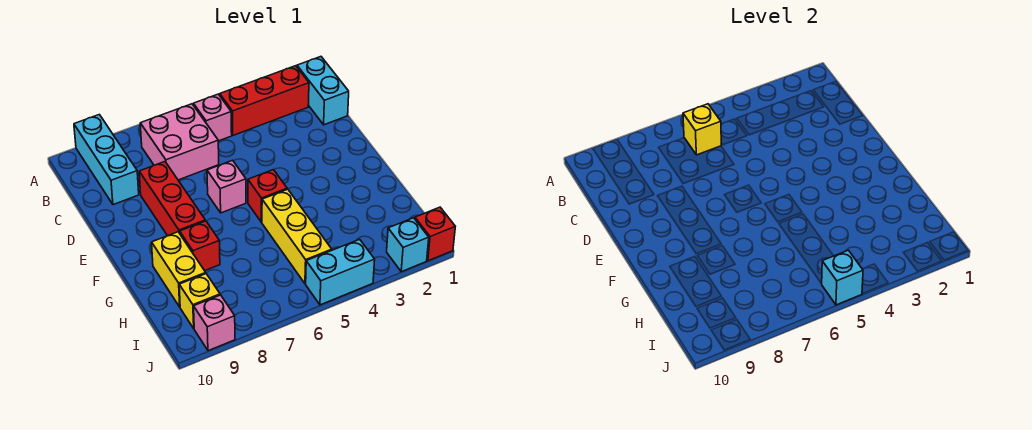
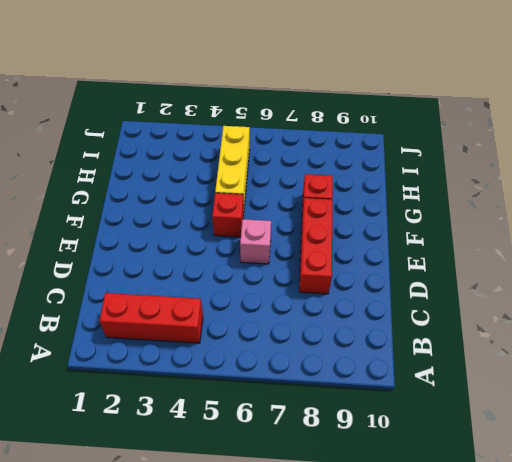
none -> cyan brick A9:C9 level 1
none -> cyan brick B1:C1 level 1
none -> pink brick B5 level 1

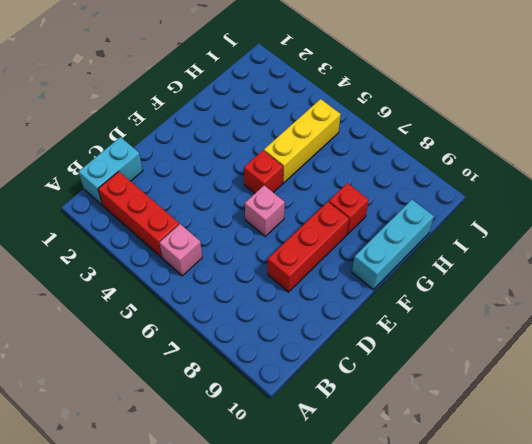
cyan brick F10:H10 level 1 -> cyan brick A9:C9 level 1
none -> pink brick B6:C7 level 1
none -> yellow brick G9:H9 level 1
none -> yellow brick I9 level 1

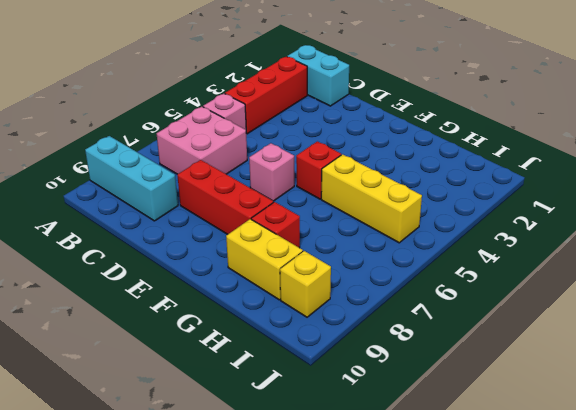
none -> red brick J1 level 1
none -> cyan brick J2 level 1
none -> cyan brick J4:J5 level 1

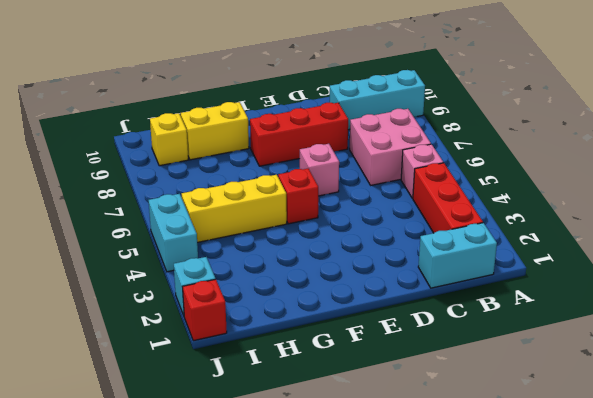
none -> red brick G8 level 1
none -> pink brick J9 level 1
none -> yellow brick B6 level 2

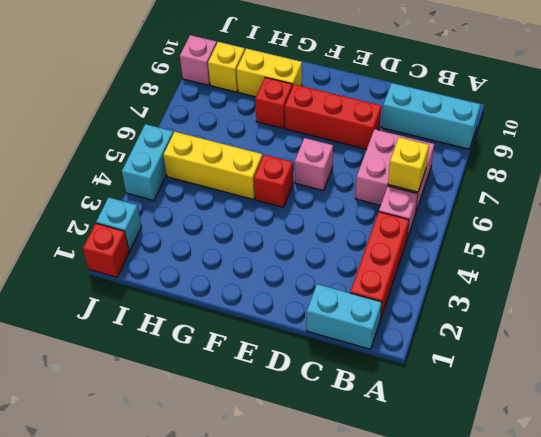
none -> cyan brick J5 level 2

